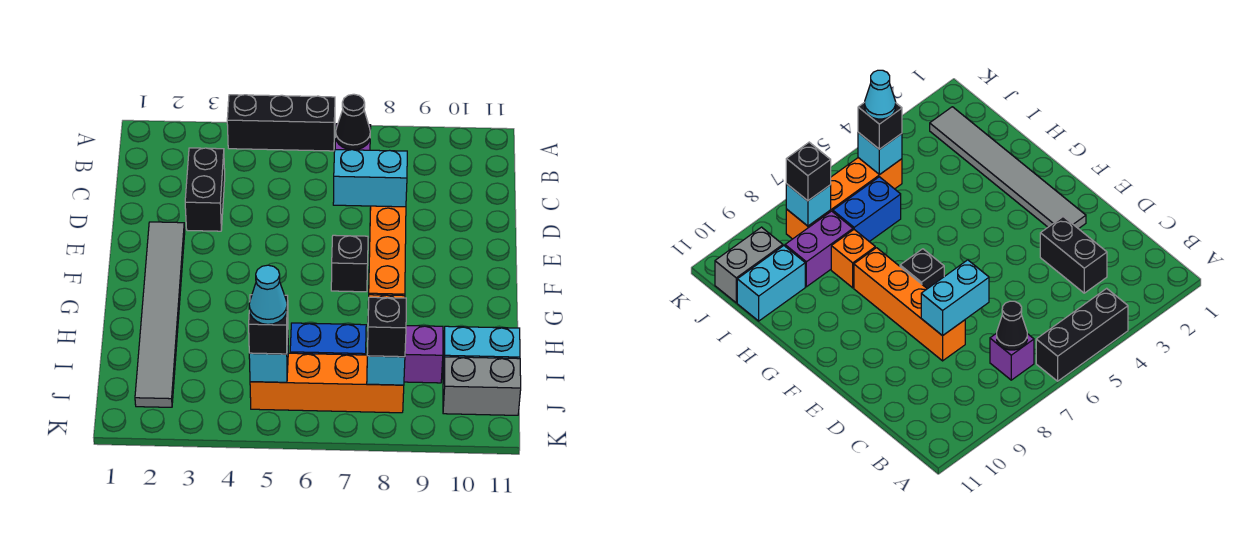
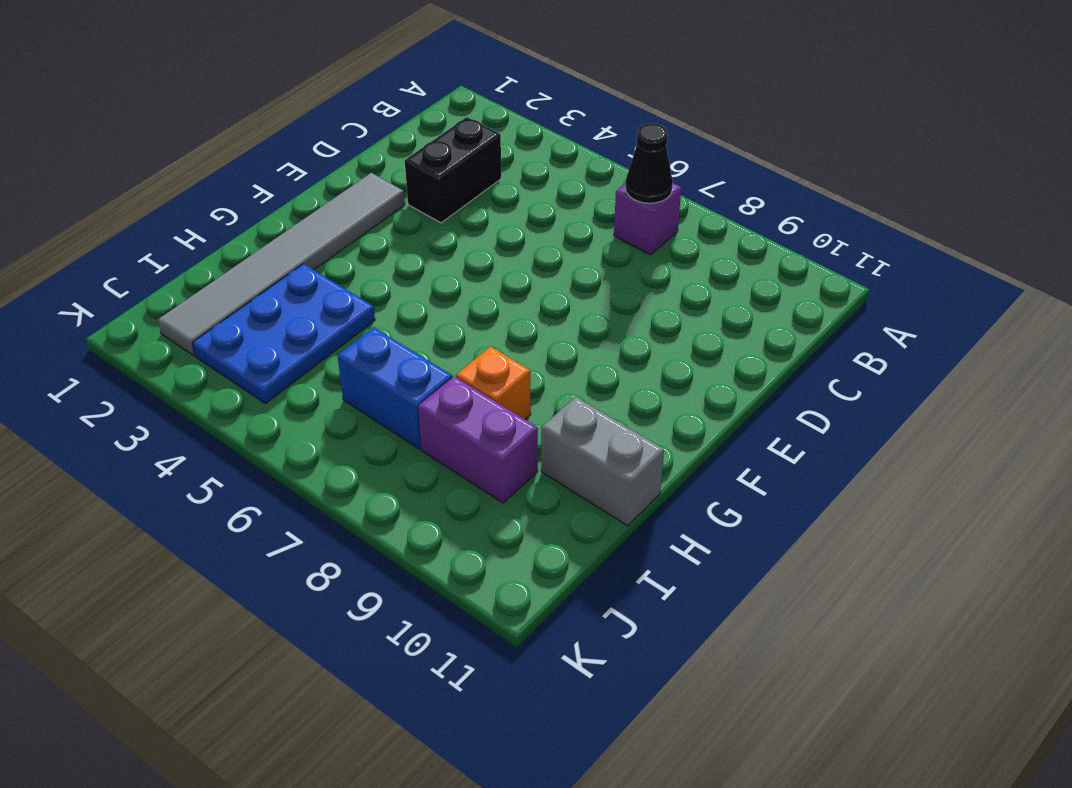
blue plate H3:J4 level 1 -> none
grey brick H10:H11 level 1 -> grey brick J10:J11 level 1
none -> black brick A4:A6 level 1
none -> orange brick D8:G8 level 1
none -> black brick F7 level 1

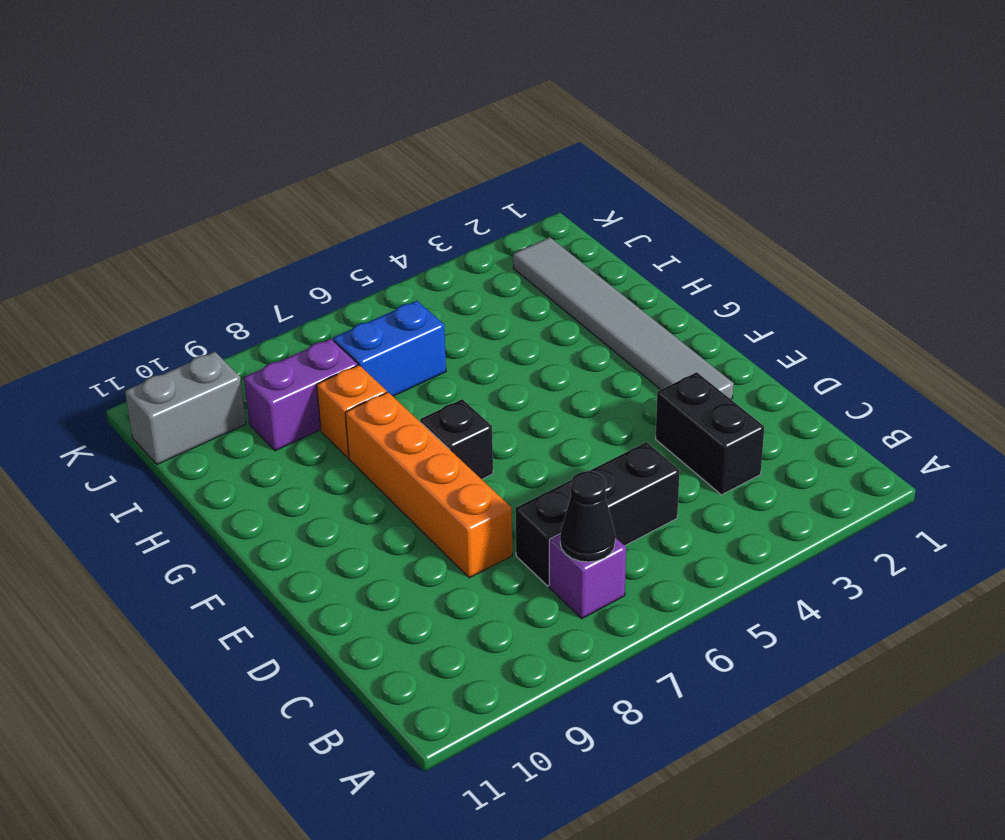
black brick C5:C7 level 1 -> black brick A4:A6 level 1
none -> cyan brick I10:I11 level 1
none -> orange brick J5:J8 level 1
none -> cyan brick D7:D8 level 2

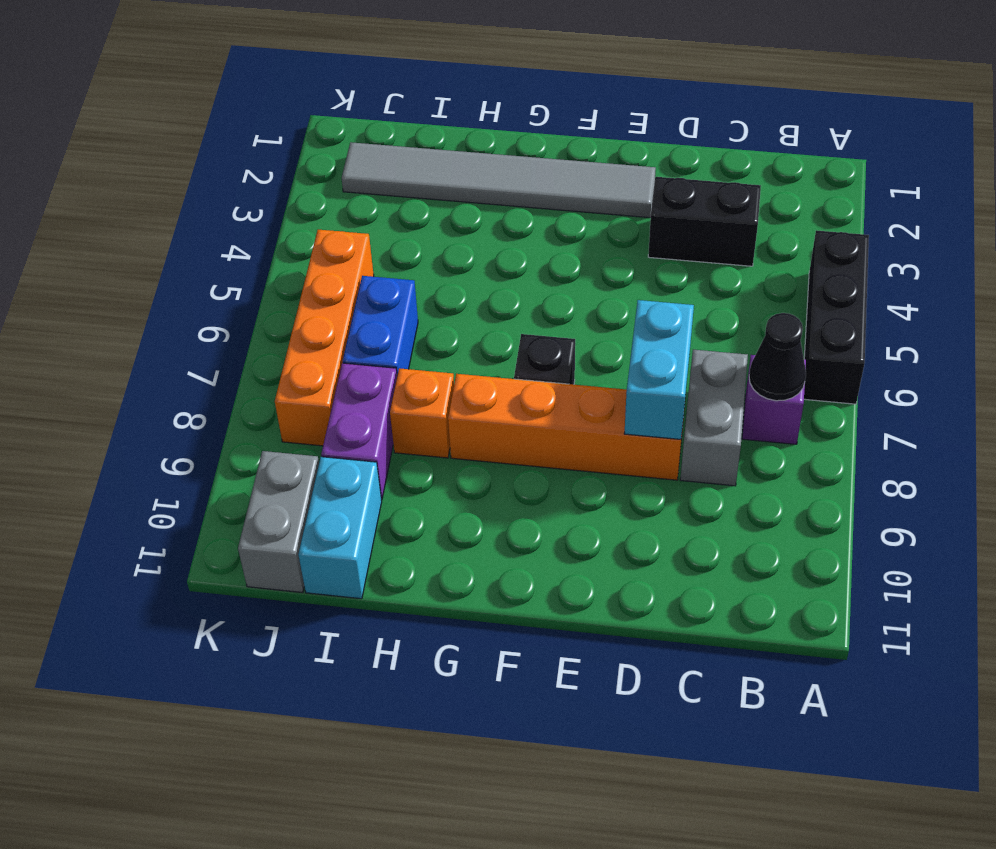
grey brick C7:C8 level 1 -> none
none -> cyan brick J5 level 2
none -> cyan brick J8 level 2
none -> black brick J5 level 3

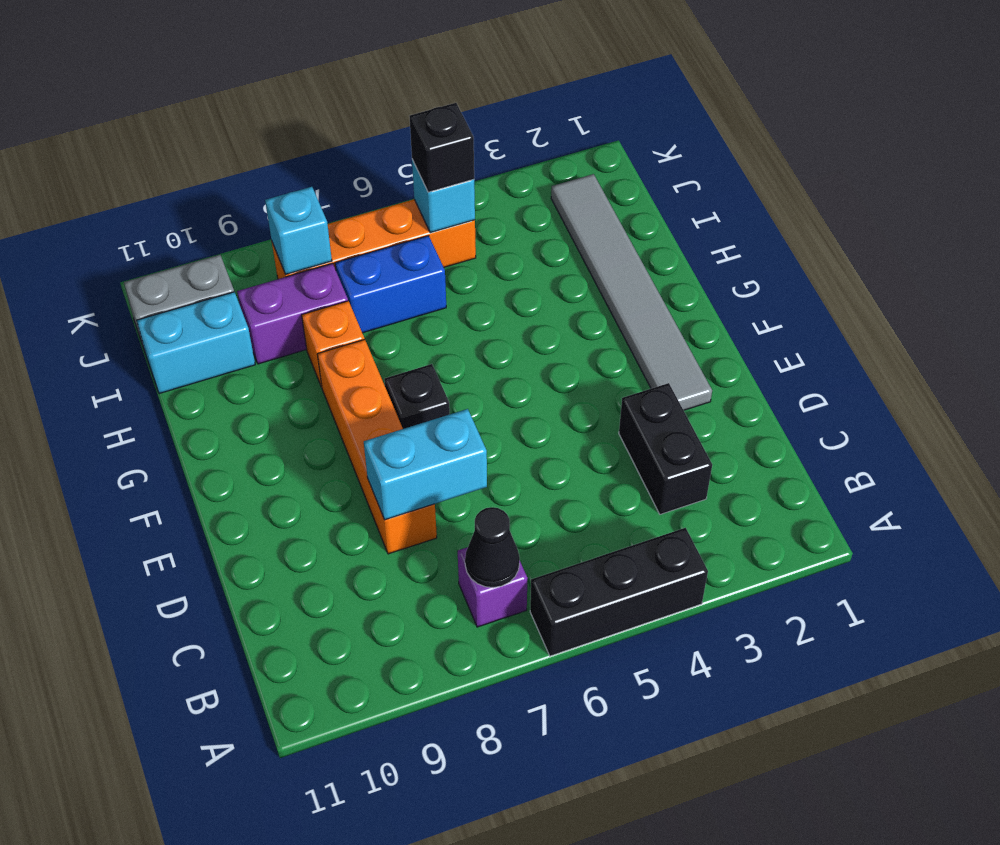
none -> black brick J8 level 3
none -> cyan cone J5 level 4

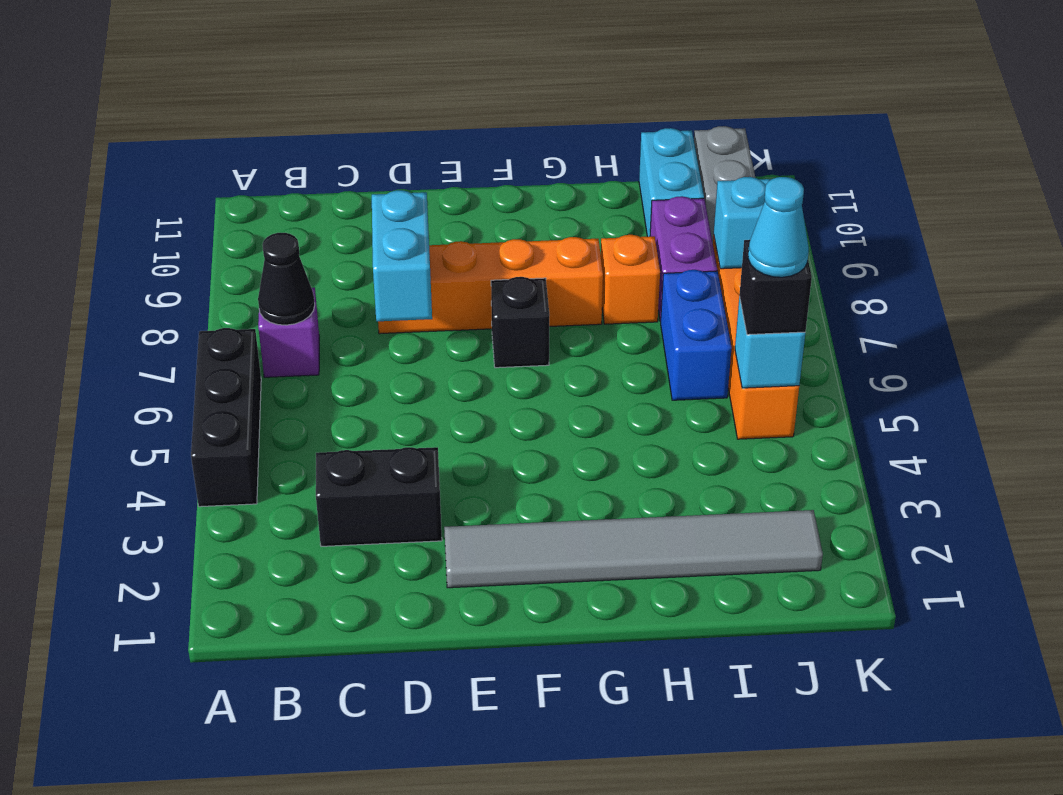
none -> black brick J8 level 3

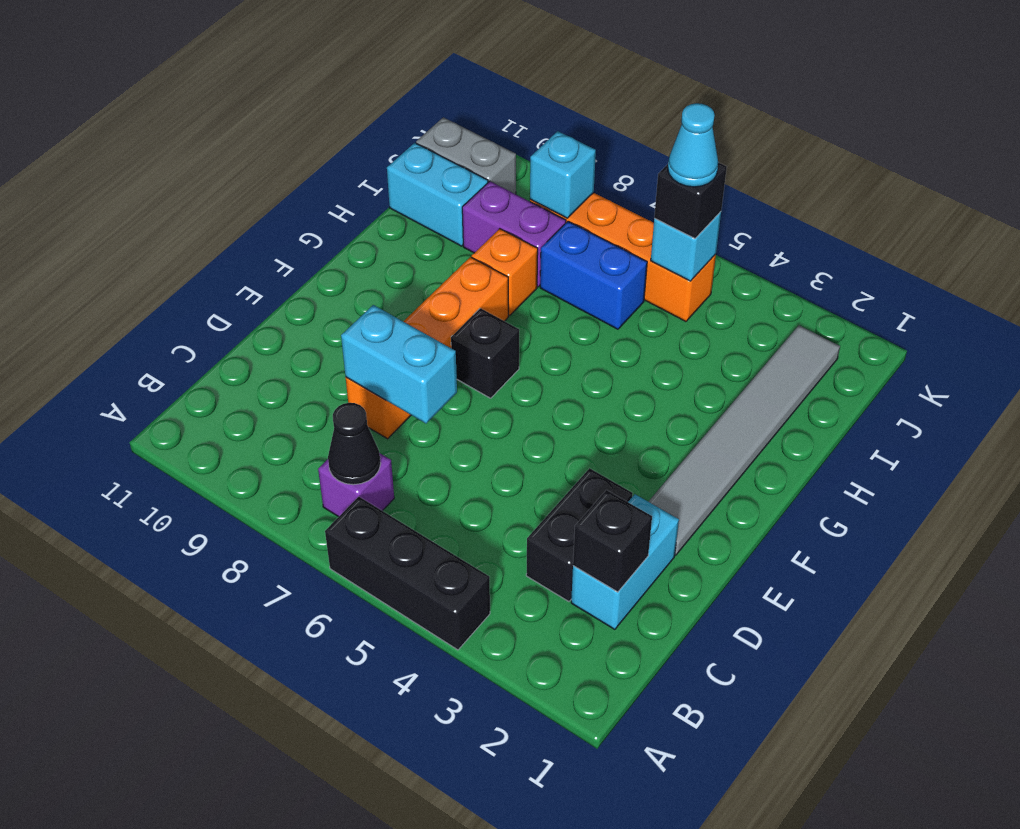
cyan brick C2:D2 level 1 -> none
black brick C2 level 2 -> black brick J8 level 3

